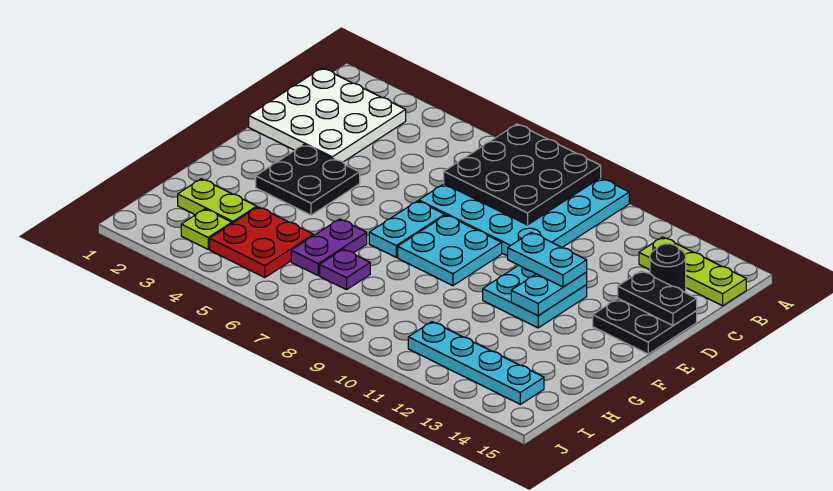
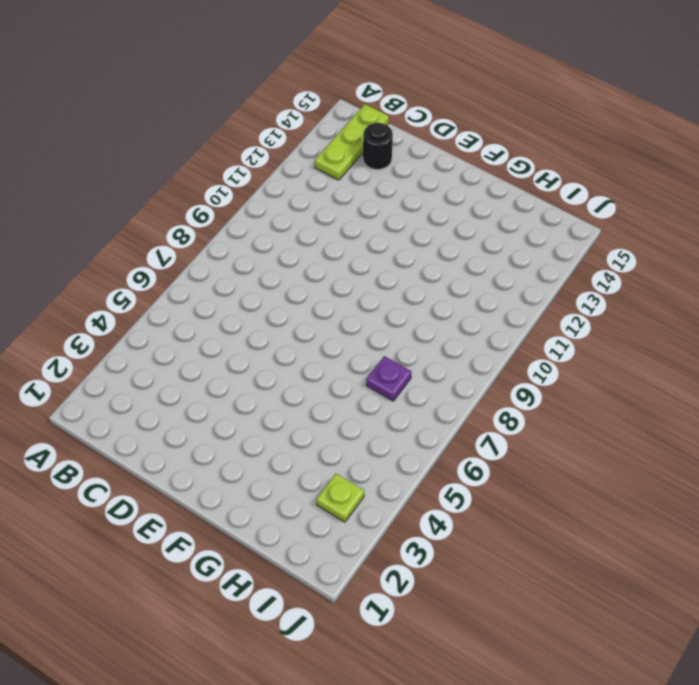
none -> cyan plate A7:D10 level 1
none -> white plate B1:D3 level 1
none -> black plate D14:E15 level 1

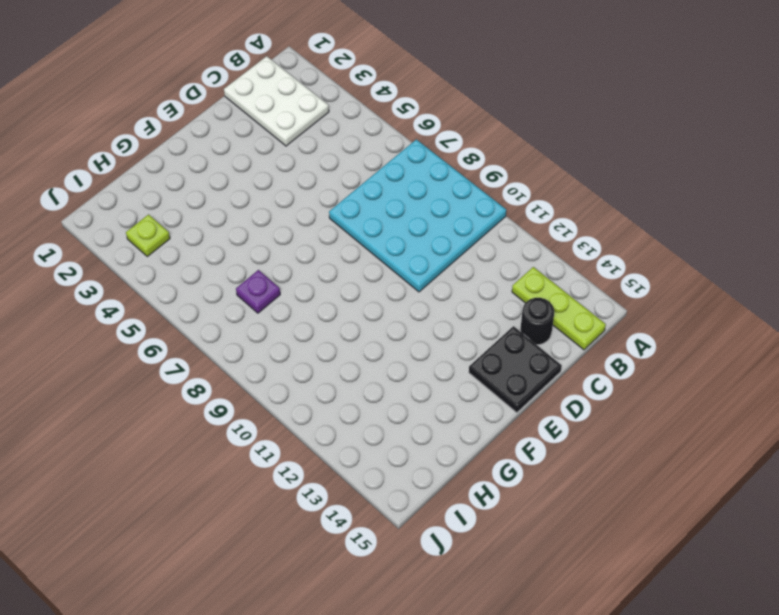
white plate B1:C3 level 1 -> white plate B1:D3 level 1
none -> black plate E3:F4 level 1
none -> cyan plate E7:F7 level 1
none -> cyan plate E8:F9 level 1

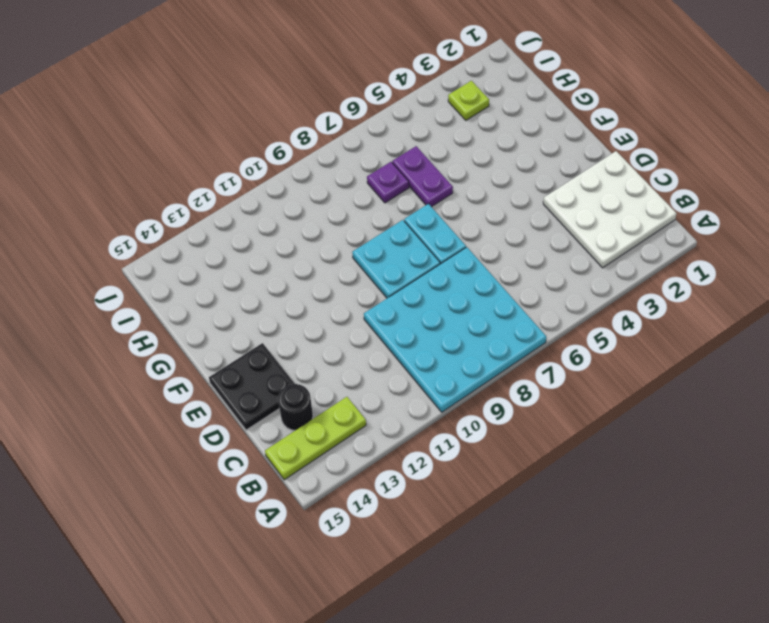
none -> black plate E3:F4 level 1
none -> cyan plate E11:F12 level 1
none -> lime plate H2:H3 level 1

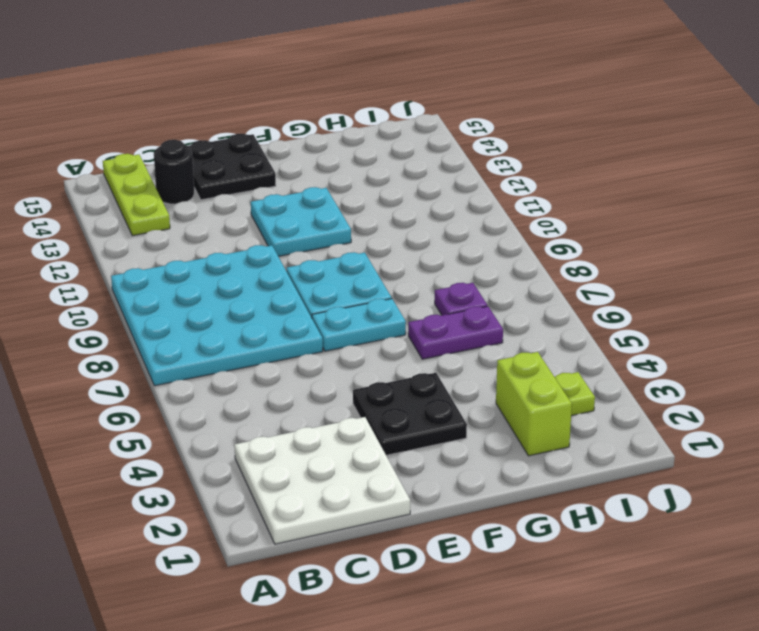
lime brick H2:H3 level 1 -> lime plate H2:H3 level 1
none -> red plate H4:I5 level 1
none -> cyan plate I11:I14 level 1
none -> black plate A7:C9 level 2

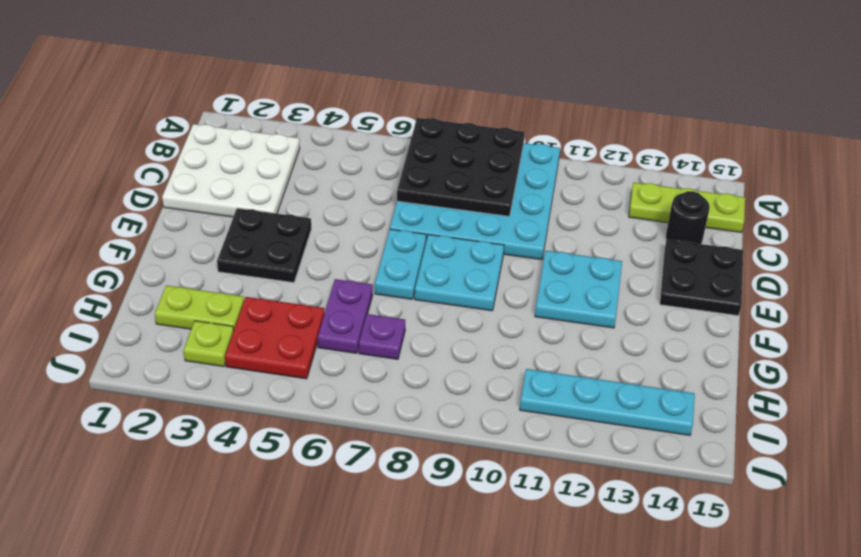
none -> black plate D14:D15 level 2
none -> cyan plate E12:F12 level 2
none -> cyan plate E11:E12 level 3

